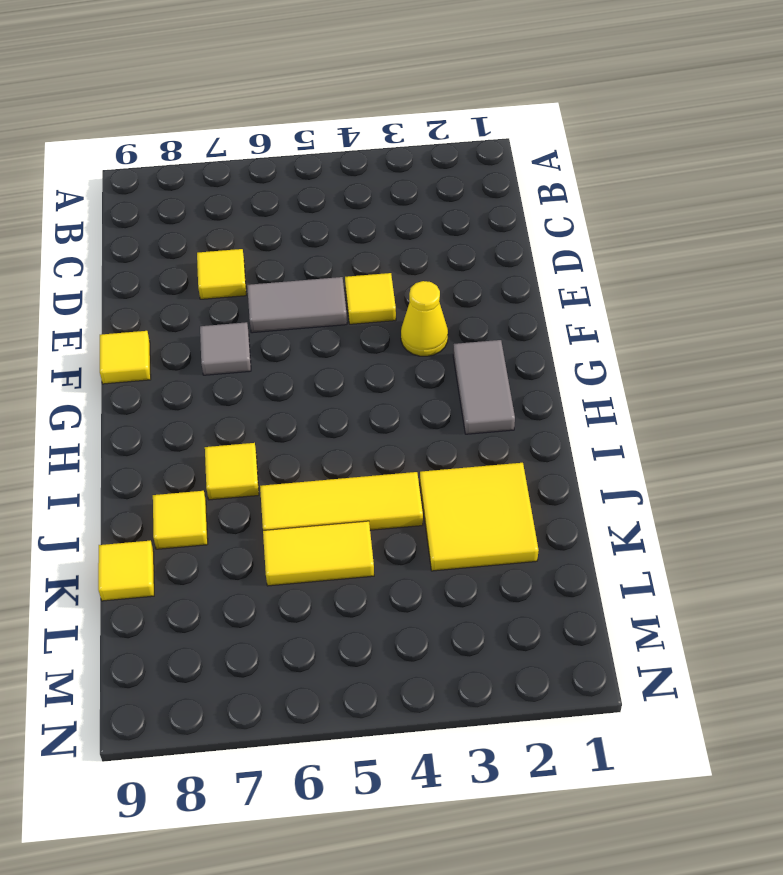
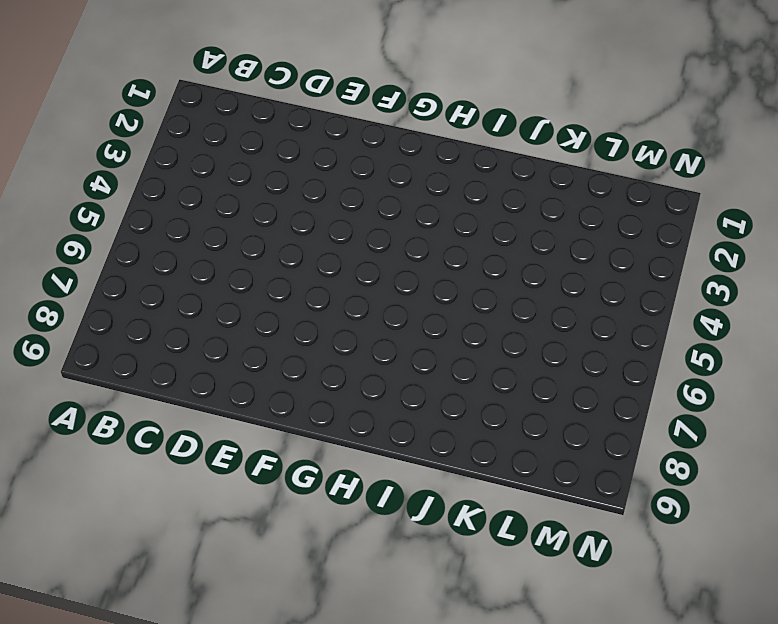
none -> yellow tile D7 level 1
none -> yellow tile E4 level 1
none -> grey tile E5:E6 level 1

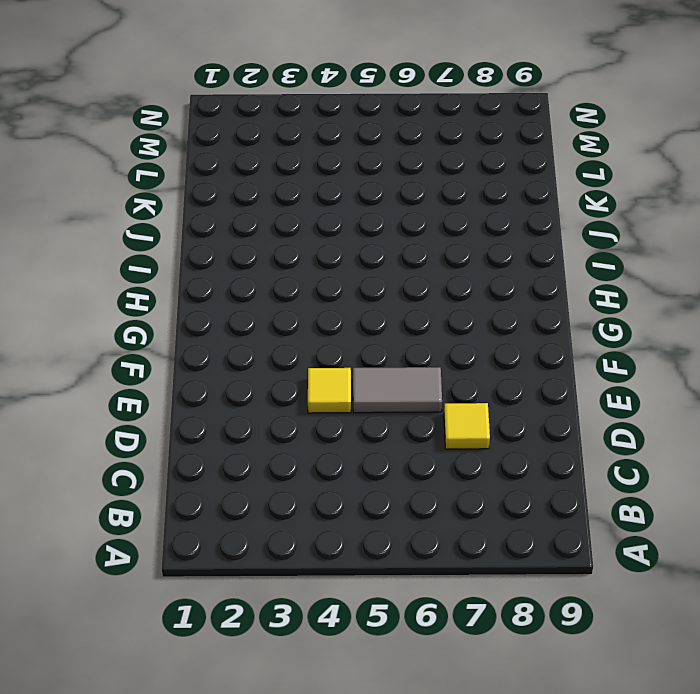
none -> yellow cone F3 level 1
none -> grey tile F7 level 1
none -> yellow tile F9 level 1

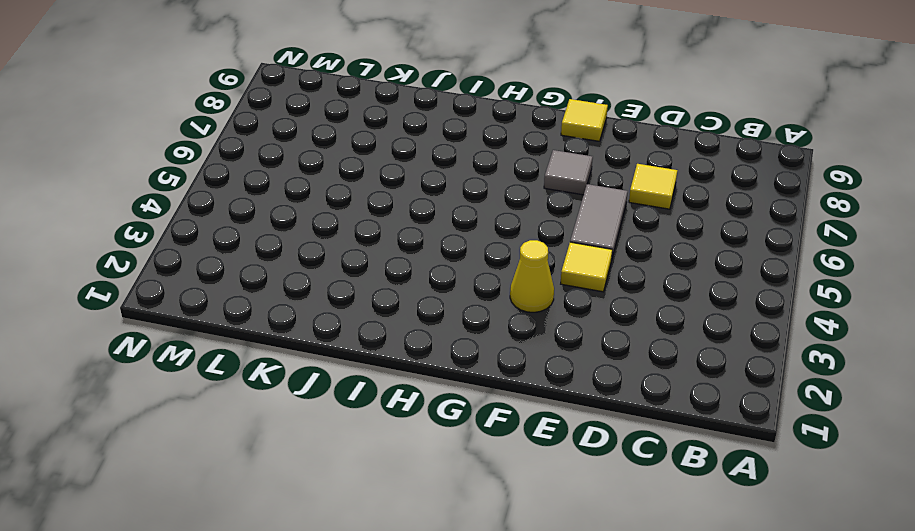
none -> grey tile G2:H2 level 1
none -> yellow tile I7 level 1
none -> yellow tile J2:K3 level 1

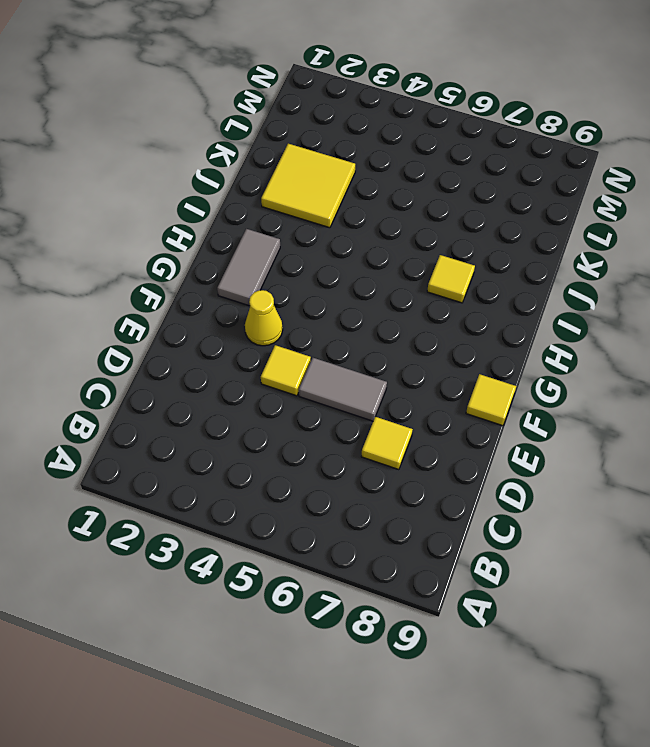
none -> grey tile F7 level 1
none -> yellow tile J4:J6 level 1
none -> yellow tile J8 level 1

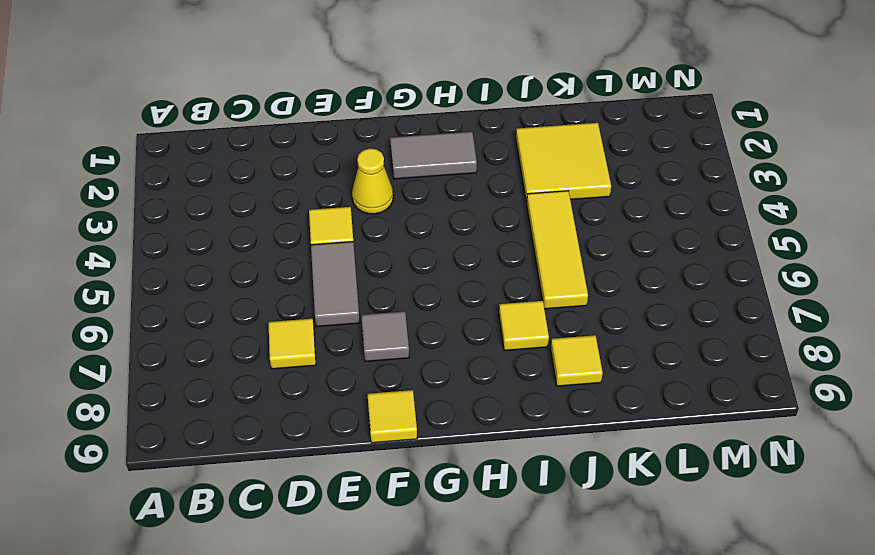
none -> yellow tile K5:K6 level 1
none -> yellow tile K9 level 1

